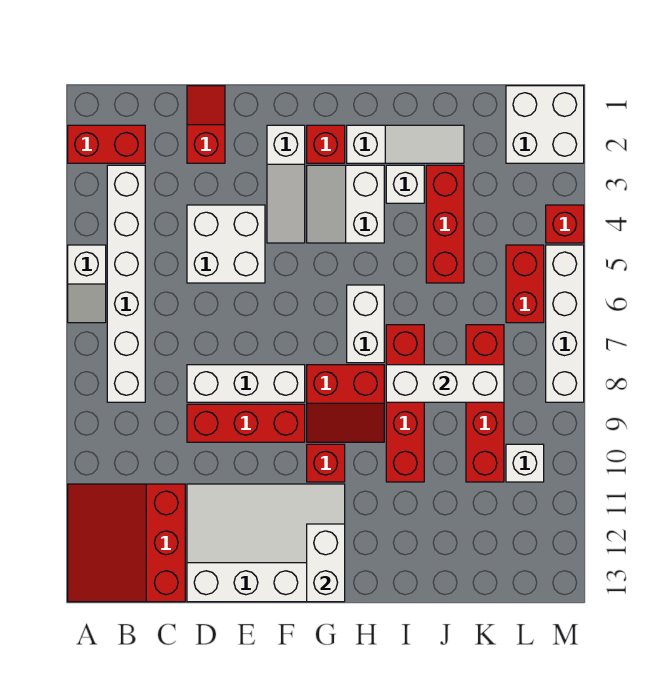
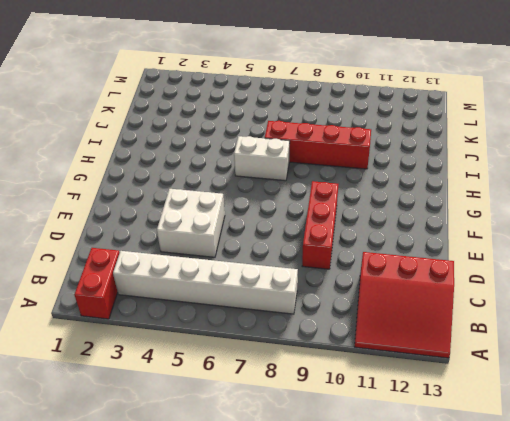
none -> white slope A5:A6 level 1 top 5
none -> red slope D1:D2 level 1 top 2
none -> white brick D8:F8 level 1

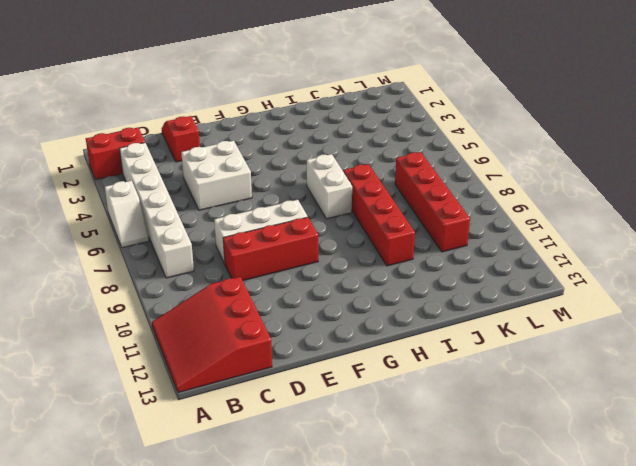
none -> white slope D11:G13 level 1 top 13
none -> white slope F2:F4 level 1 top 2
none -> red brick G2 level 1

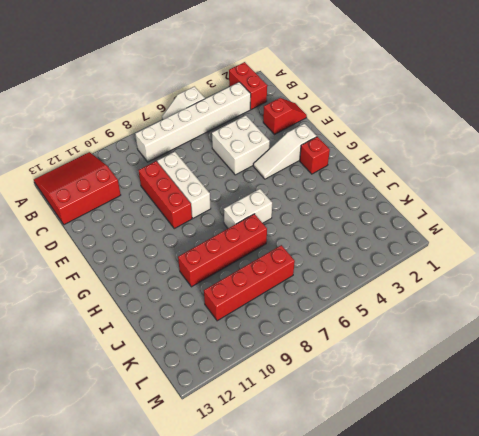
none -> white slope D11:G13 level 1 top 13
none -> white slope G3:H4 level 1 top H
none -> red slope G8:H9 level 1 top 8

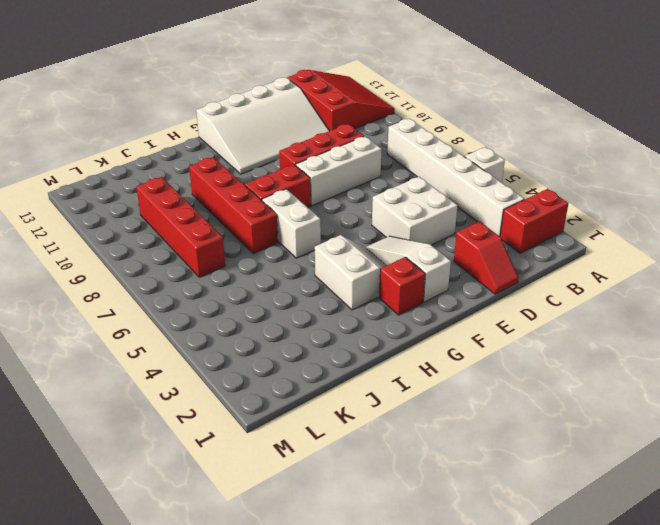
none -> red brick G10 level 1
none -> white slope H2:J2 level 1 top H
none -> white brick I3 level 1

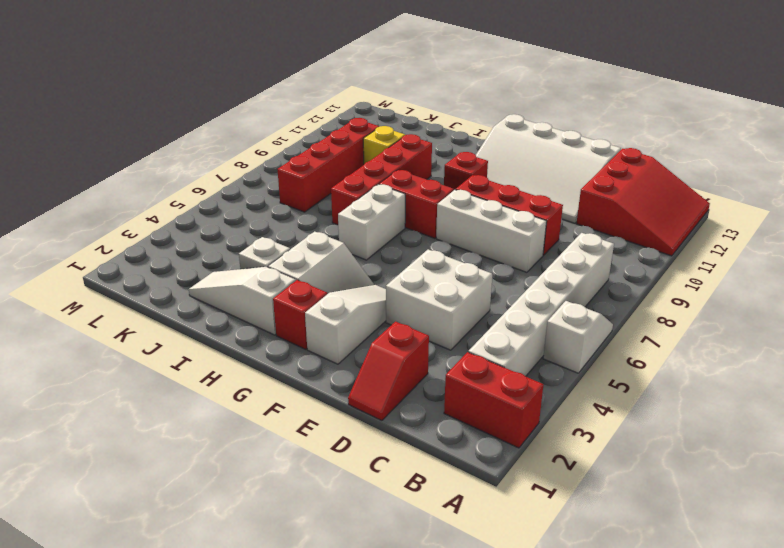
yellow brick J10 level 1 -> none
none -> red brick J3:J5 level 1
none -> white brick L1:M2 level 1
none -> red brick L5:L6 level 1

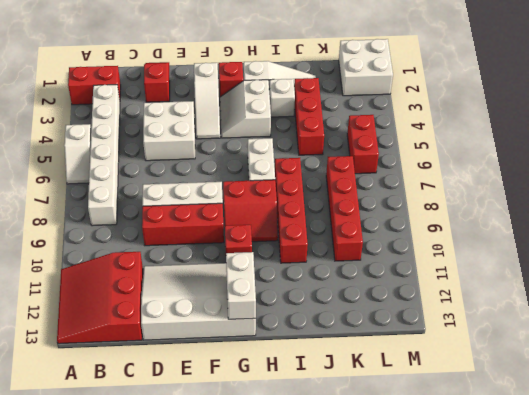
none -> white brick L10 level 1
none -> red brick M4 level 1
none -> white brick M5:M8 level 1

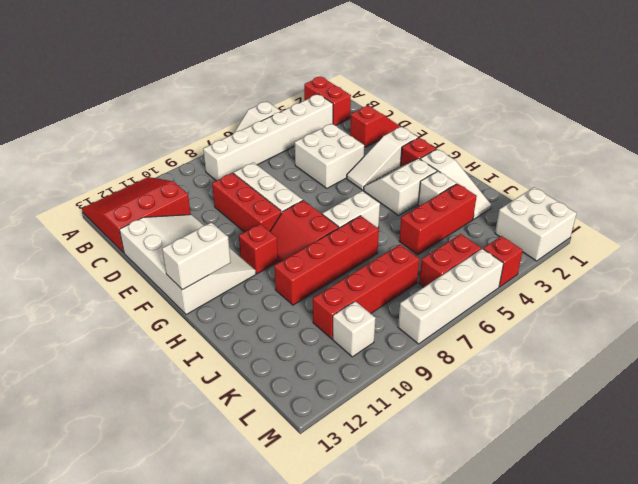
none -> white brick I8:K8 level 2

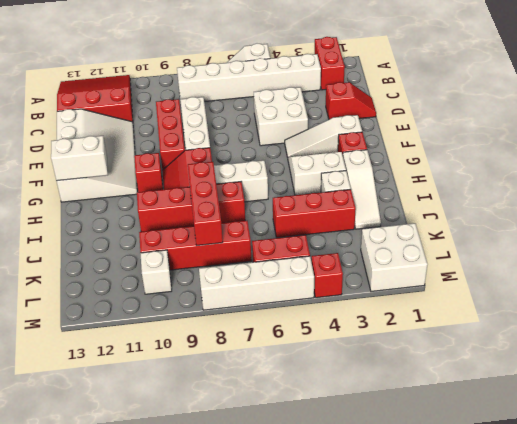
red brick I8:K8 level 2 -> white brick I8:K8 level 2

